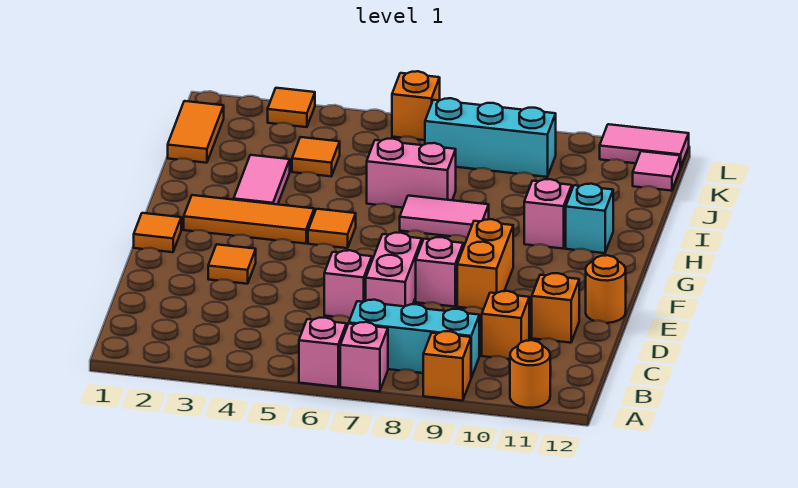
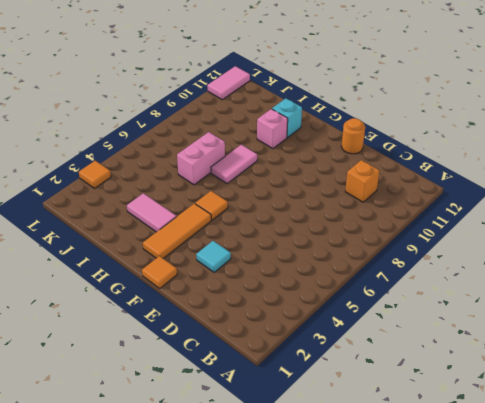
cyan tile E3 level 1 -> orange tile E3 level 1
none -> pink brick A6 level 1
none -> pink brick A7 level 1
none -> orange brick A9 level 1

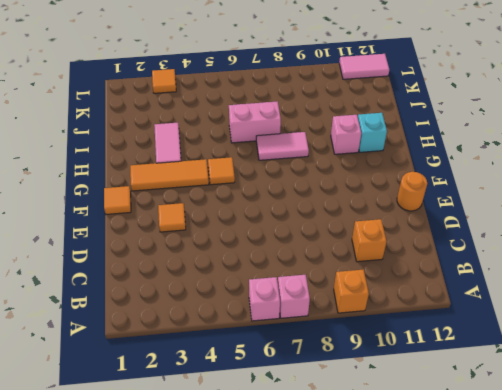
none -> orange round brick A11 level 1
none -> cyan brick B7:B9 level 1
none -> pink brick D6 level 1

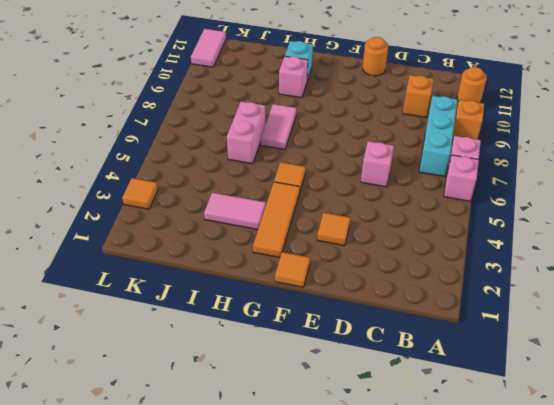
none -> pink brick D7:E7 level 1
none -> orange brick D11 level 1
none -> pink brick E8 level 1

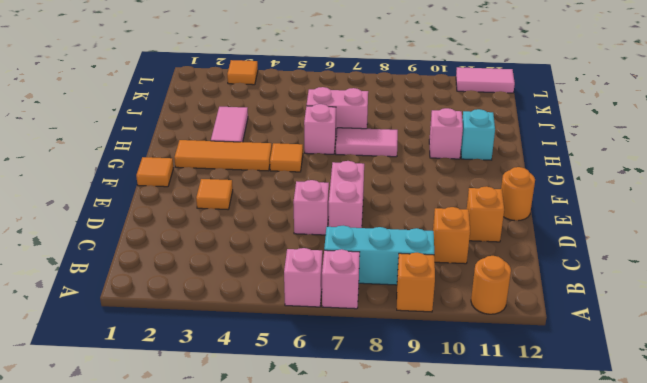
pink brick H6 level 1 -> pink brick E8 level 1
none -> orange brick E9:F9 level 1
none -> orange tile J1:K1 level 1
none -> orange tile J4 level 1

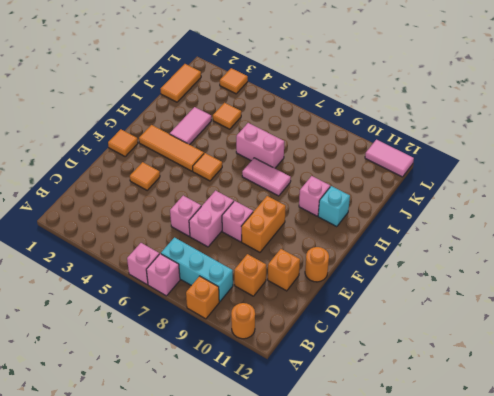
none -> cyan brick K7:K9 level 1
none -> pink tile K12 level 1
none -> orange brick L6 level 1

